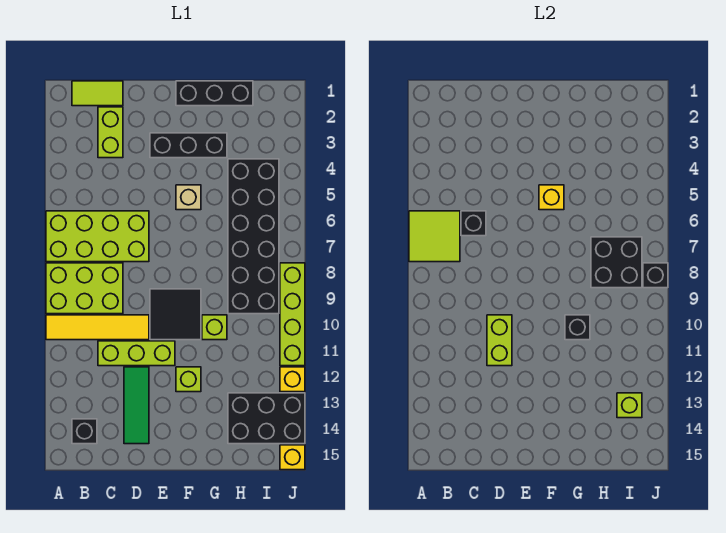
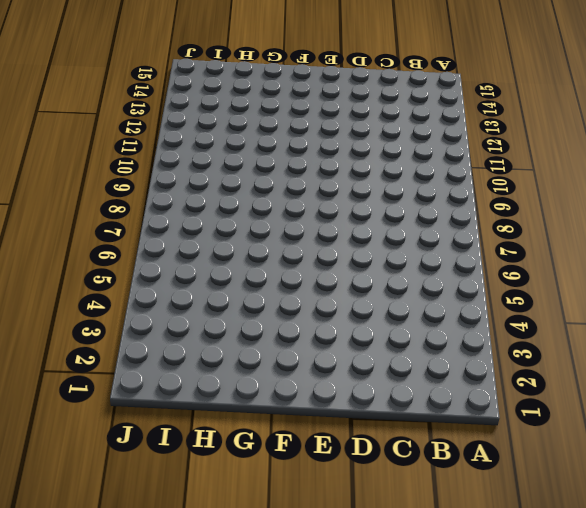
none -> lime brick A6:D7 level 1
none -> lime brick A8:C9 level 1
none -> yellow tile A10:D10 level 1

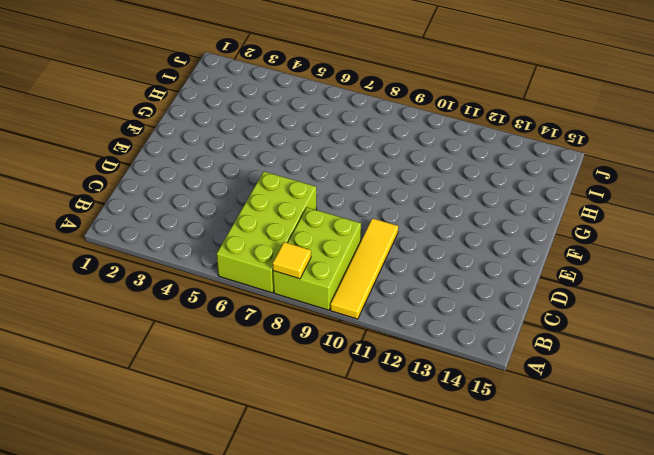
yellow tile A8 level 2 -> none
none -> lime tile B1:C1 level 1
none -> black brick B14 level 1
none -> lime brick C2:C3 level 1

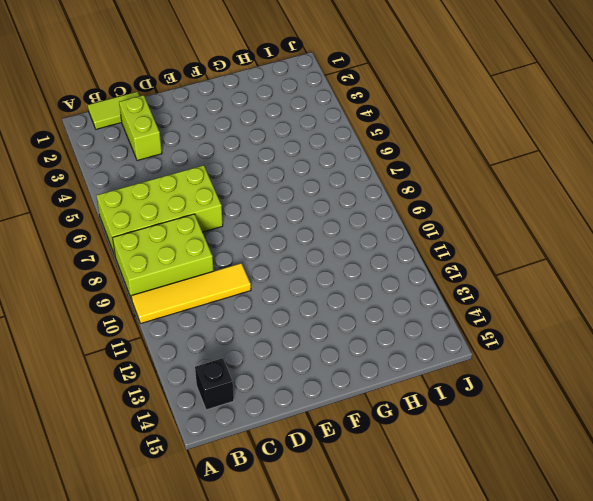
none -> lime brick C11:E11 level 1
none -> green tile D12:D14 level 1
none -> black brick E3:G3 level 1

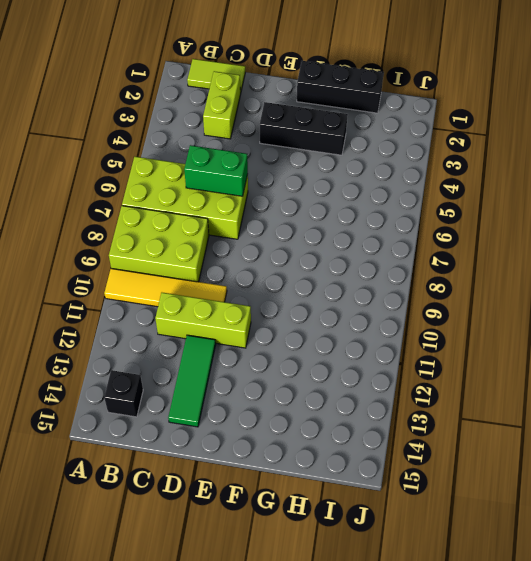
green brick C6:D6 level 2 -> black brick C6 level 2
none -> black tile E9:F10 level 1
none -> tan brick F5 level 1
none -> lime brick F12 level 1

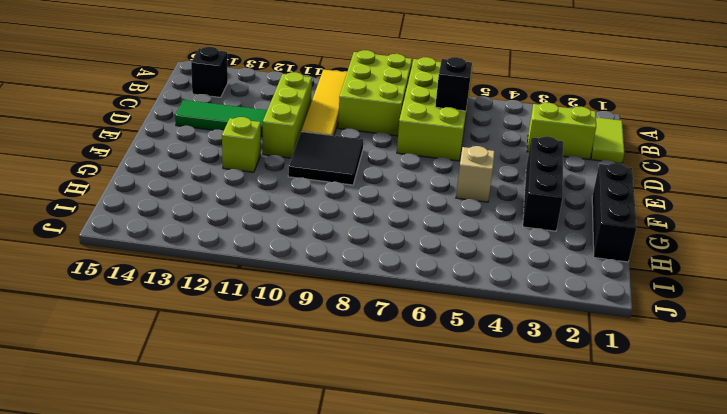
none -> lime brick G10 level 1
none -> black brick H4:I9 level 1
none -> black brick H13:J14 level 1

